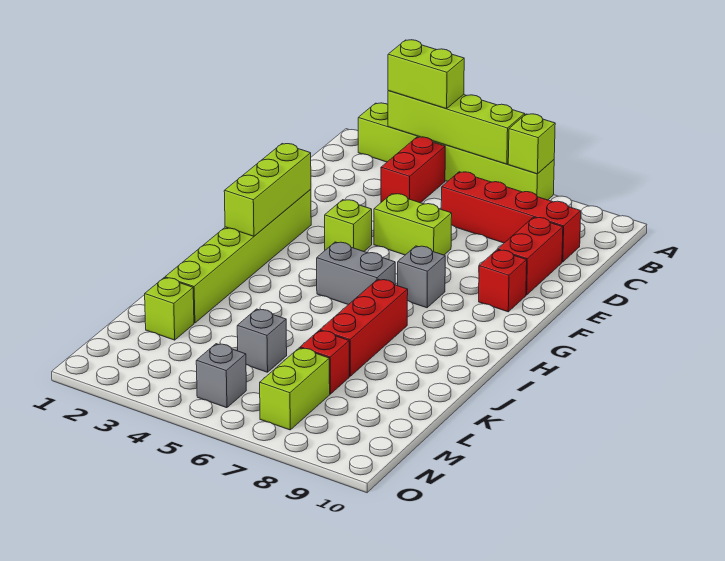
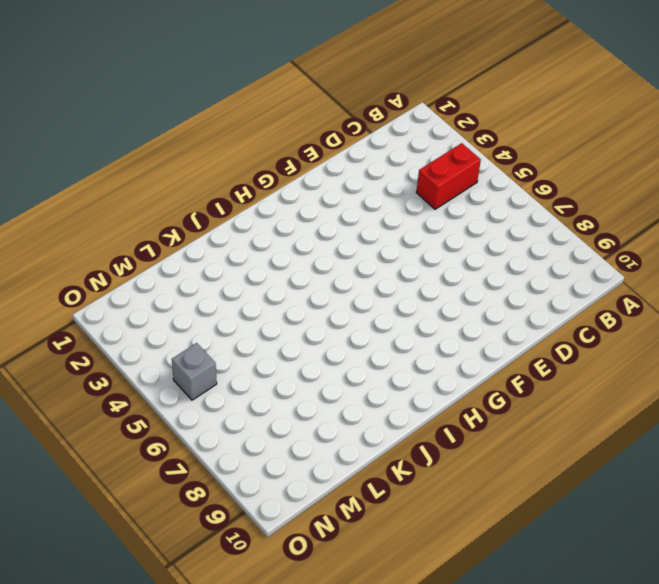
none -> lime brick A2:A7 level 1
none -> red brick C6:C9 level 1
none -> red brick D9:E9 level 1

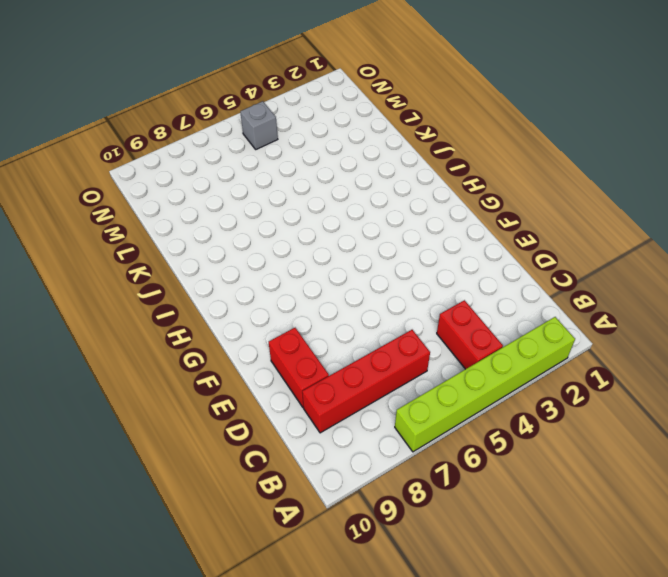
none -> lime brick E5:E6 level 1
none -> lime brick F2:K2 level 1
none -> lime brick F4 level 1

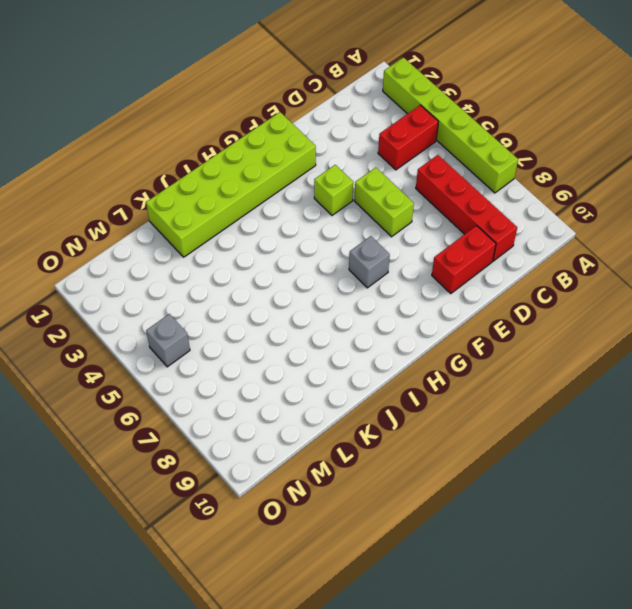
lime brick F1:K2 level 1 -> lime brick F2:K2 level 1
none -> red brick F9 level 1
none -> grey brick H5:H6 level 1
none -> red brick I7:K7 level 1

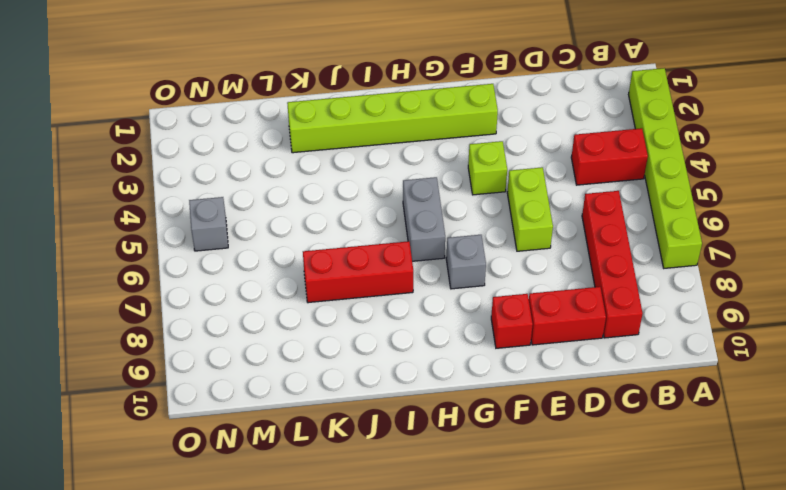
none -> lime brick L2 level 1
none -> grey brick L5 level 1
none -> red brick L7 level 1

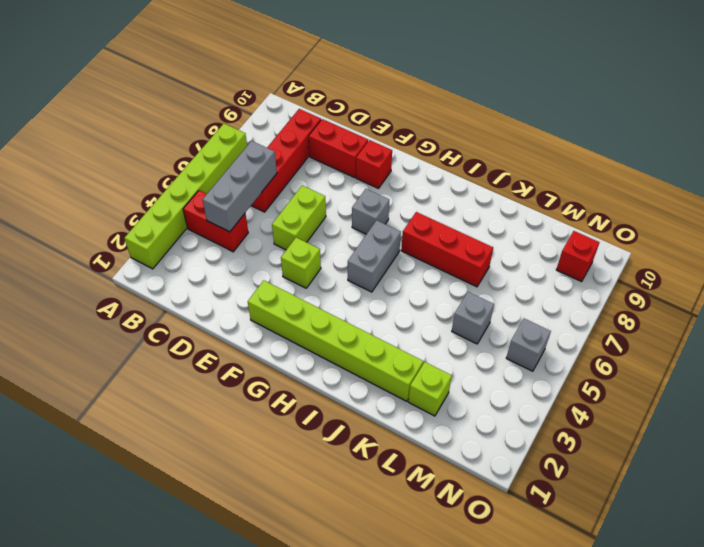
grey brick C4:C6 level 2 -> none
red brick N9 level 1 -> red brick L7 level 1
none -> lime brick M7:N7 level 1
none -> lime brick A3:A6 level 2
none -> lime brick A7 level 2

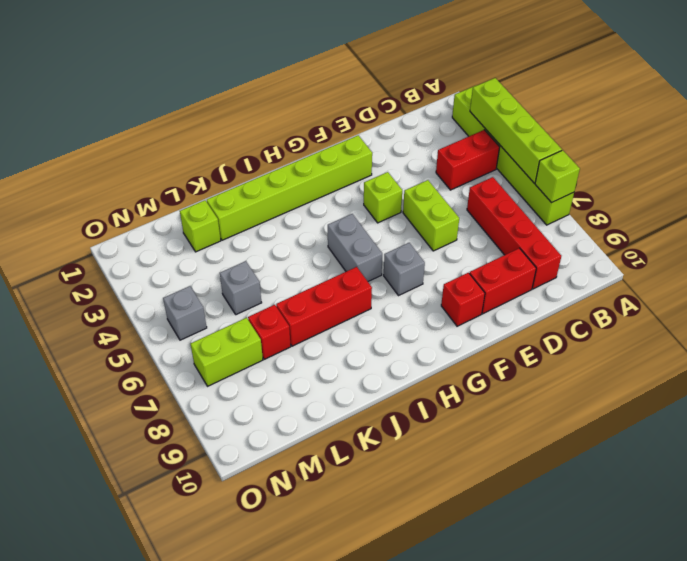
none -> lime brick F2:H2 level 2
none -> lime brick A3:A4 level 3

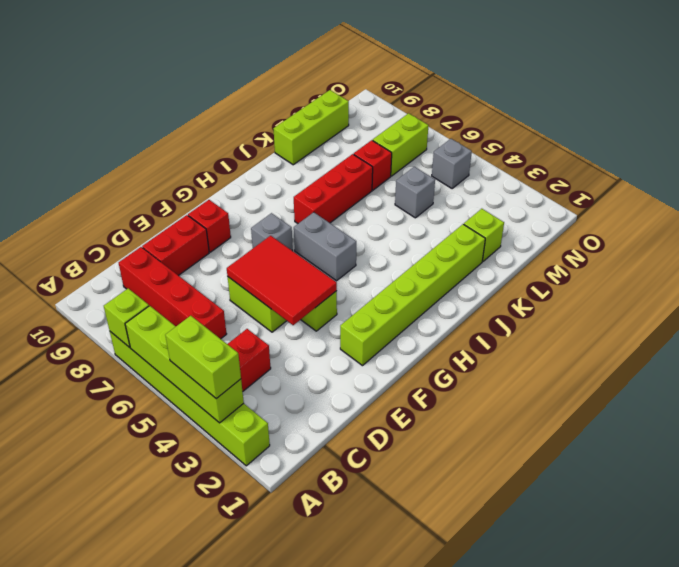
red tile E4:F6 level 2 -> none
lime brick K10:M10 level 1 -> lime brick F2:H2 level 2

